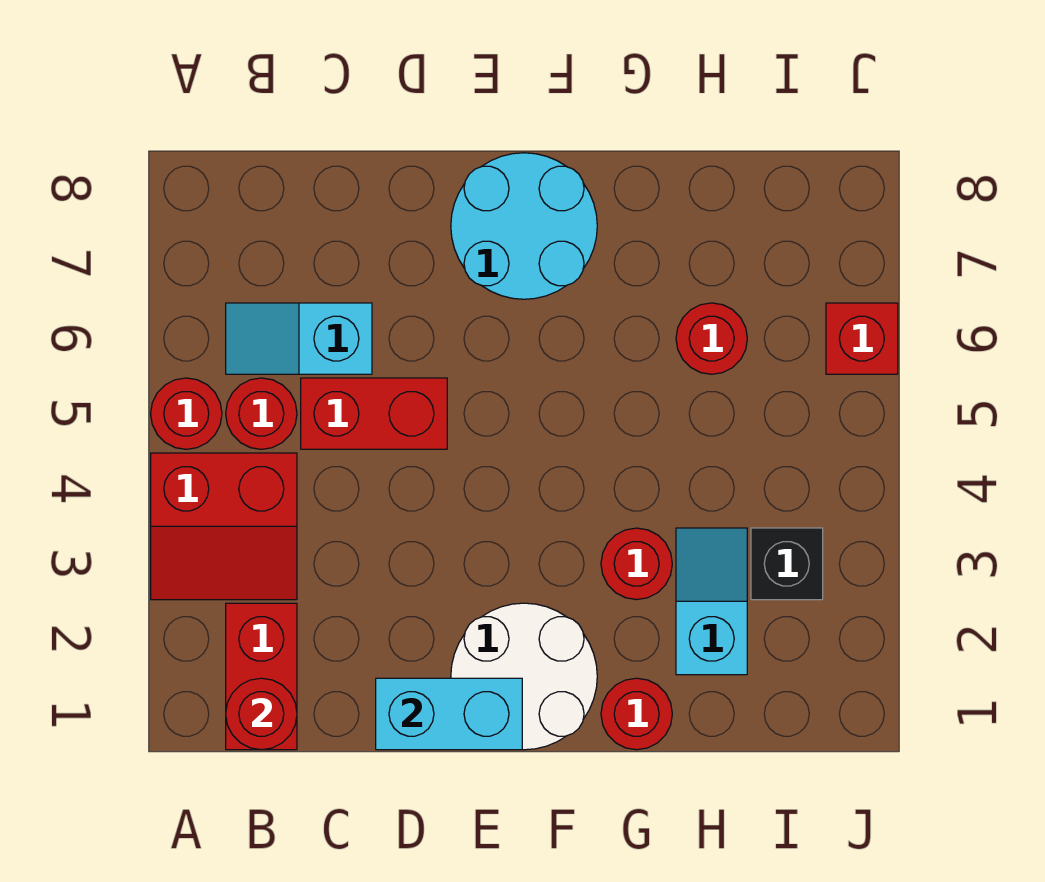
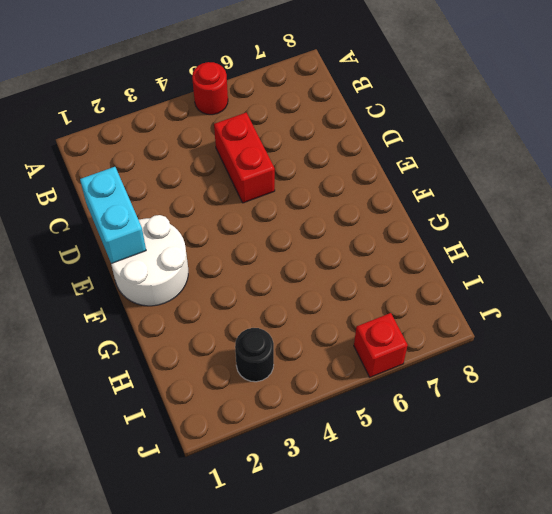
black round brick I3 level 1 -> black brick I3 level 1
none -> red slope A3:B4 level 1 top 4
none -> red brick B1:B2 level 1
none -> red round brick B5 level 1

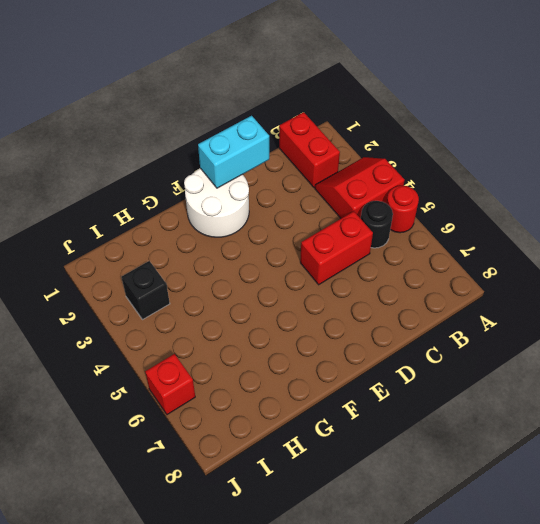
black round brick B5 level 1 -> red round brick B5 level 1
none -> cyan slope B6:C6 level 1 top C
none -> cyan round brick E7:F8 level 1
none -> red round brick G1 level 1

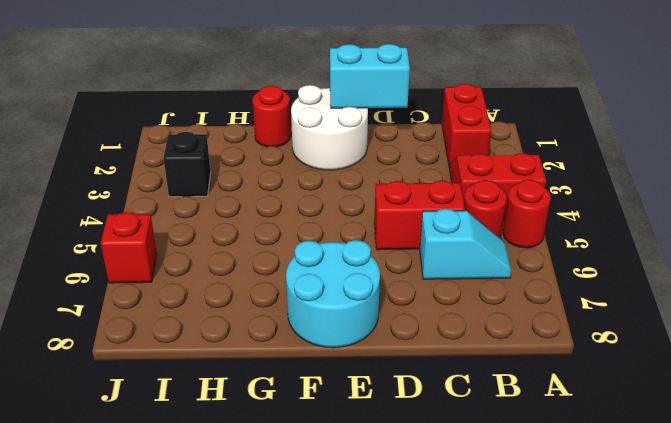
none -> red round brick G3 level 1
none -> cyan slope H2:H3 level 1 top 2
none -> red round brick H6 level 1

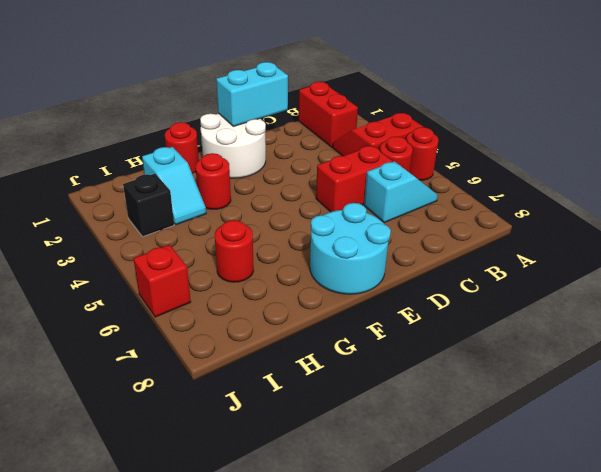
none -> red round brick B1 level 2

